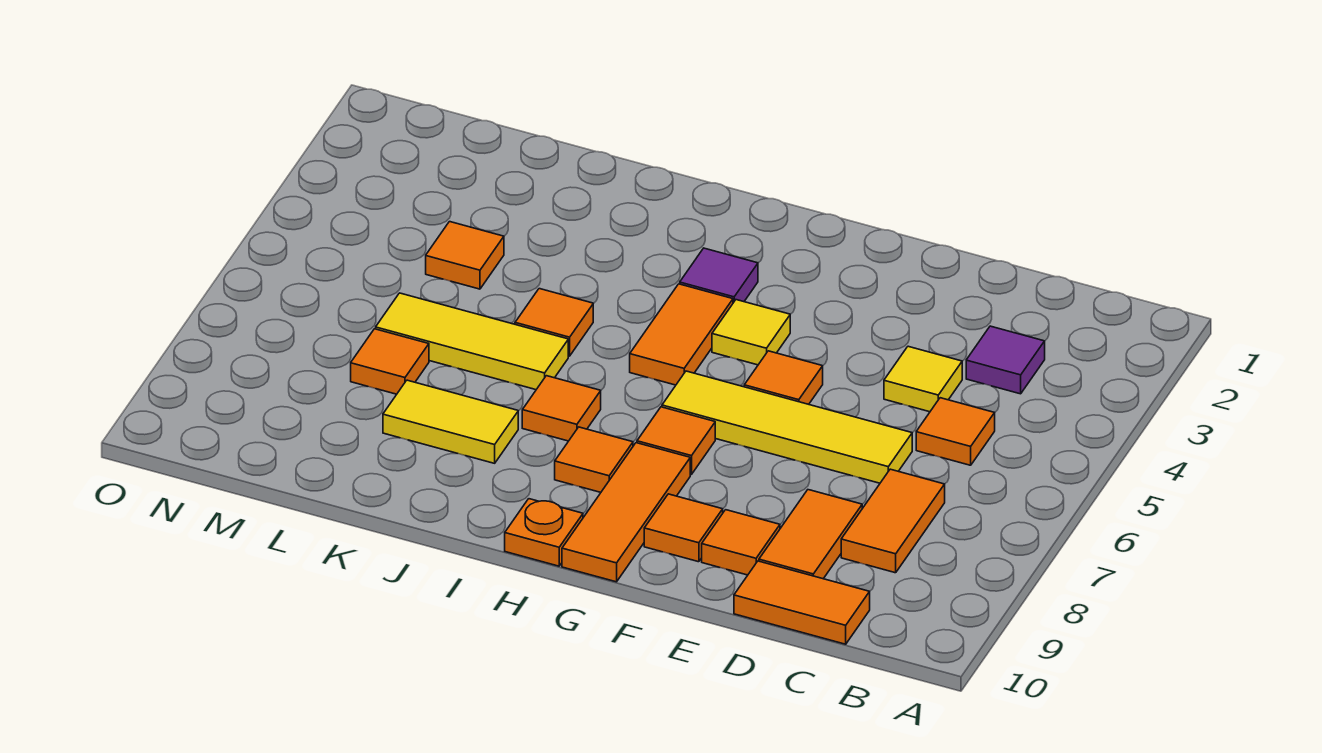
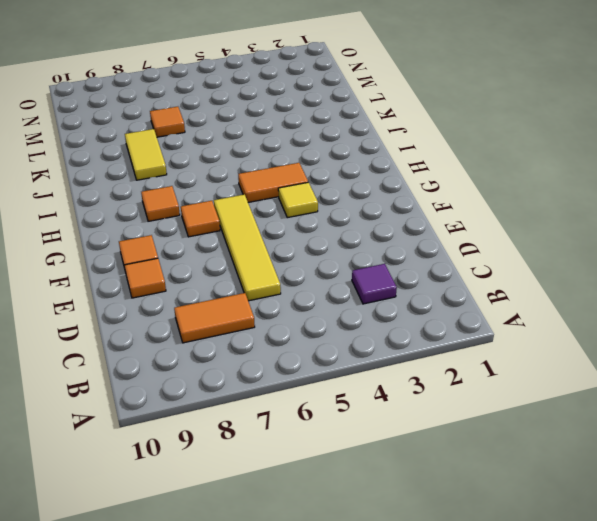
none -> orange tile C5 level 1
none -> orange tile C10:D10 level 1
none -> yellow tile D4 level 1

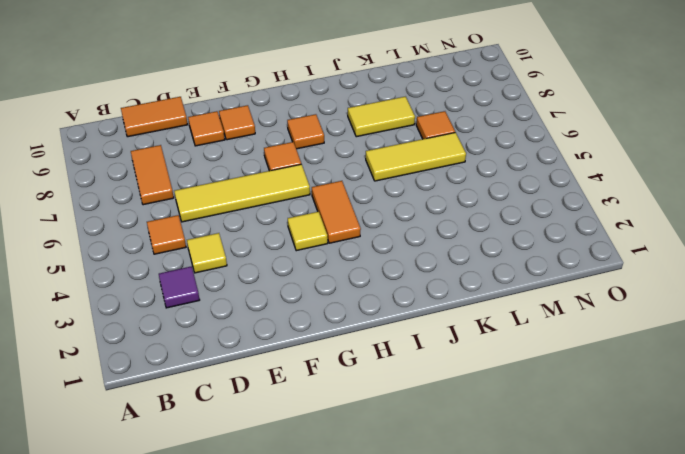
none -> orange tile D8:D9 level 1
none -> orange tile F5 level 1
none -> orange tile G8:G10 level 1

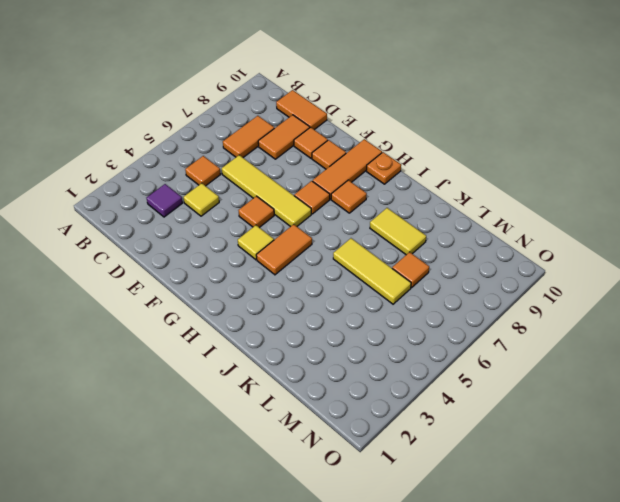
none -> purple tile H3 level 1
none -> orange tile I7 level 1
none -> orange tile J5 level 1

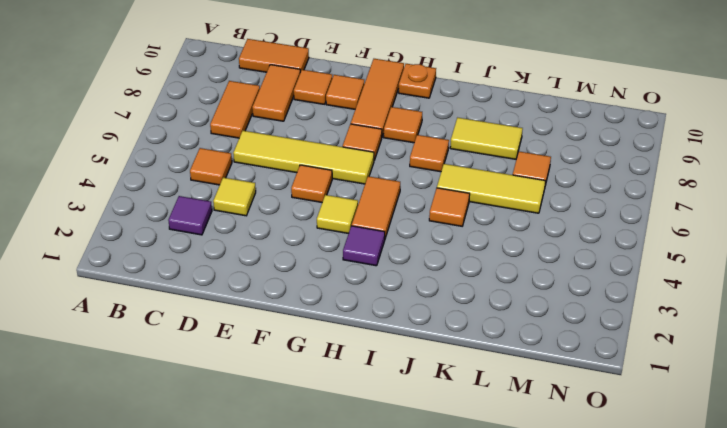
none -> orange tile L4 level 1

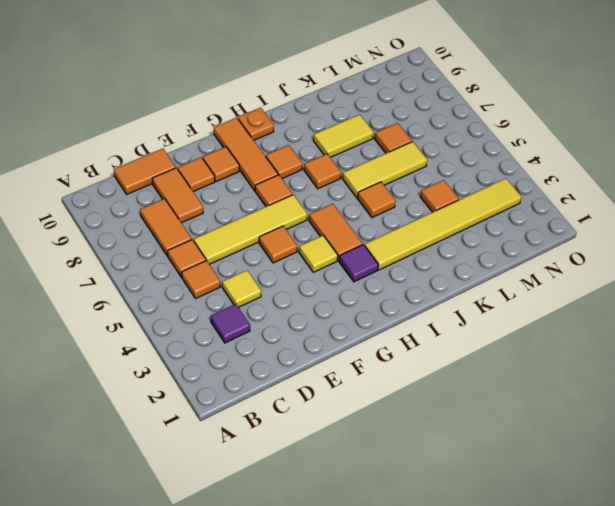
orange tile C6 level 1 -> none
yellow tile I3:N3 level 1 -> none

